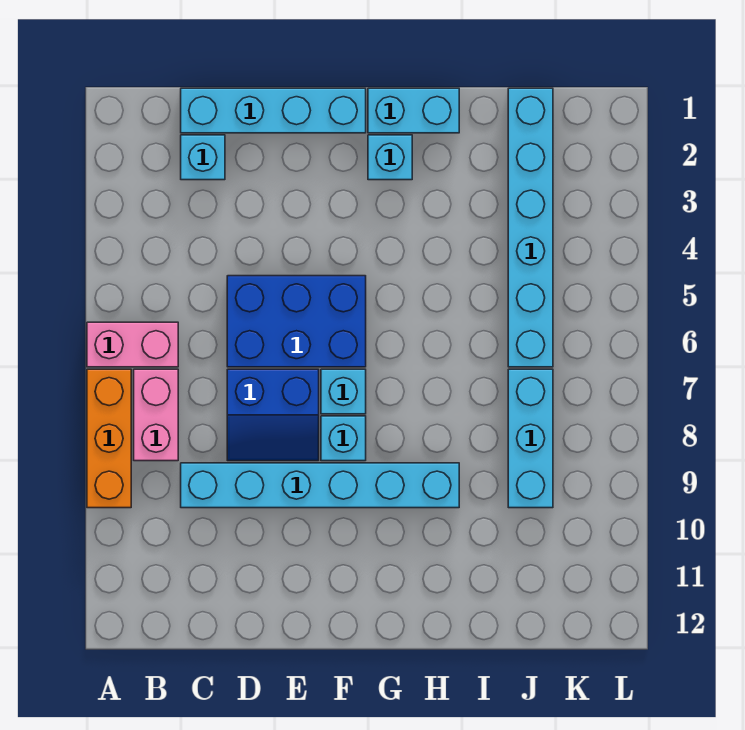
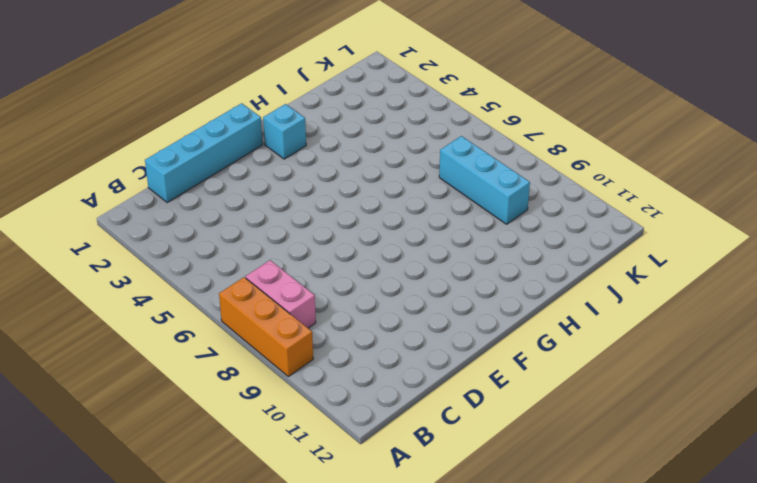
none -> pink brick A6:B6 level 1
none -> cyan brick C2 level 1
none -> cyan brick C9:H9 level 1

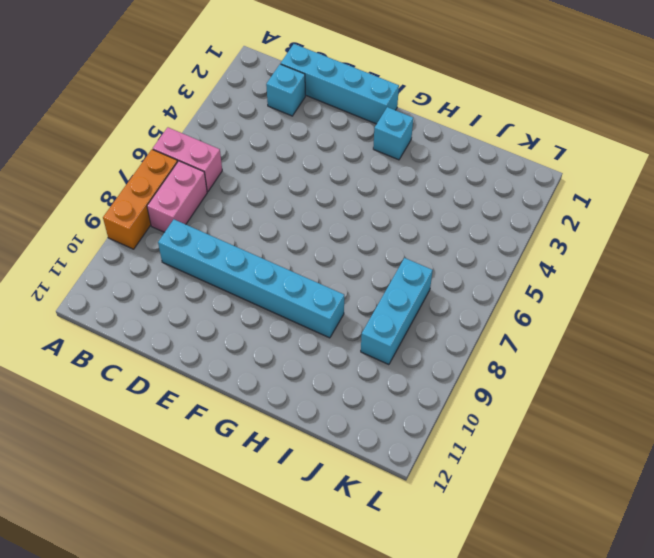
none -> blue brick D5:F6 level 1
none -> blue slope D7:E8 level 1 top 7
none -> cyan brick F7 level 1

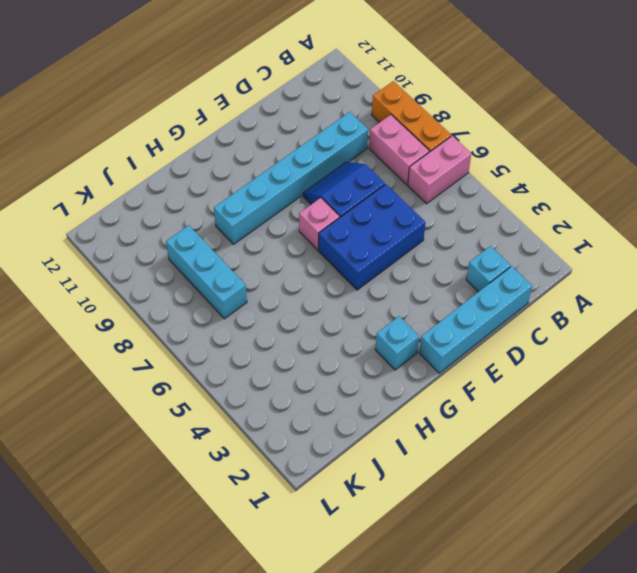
pink brick F7 level 1 -> cyan brick F7 level 1
none -> cyan brick F8 level 1
none -> cyan brick G1:H1 level 1
none -> cyan brick J1:J6 level 1

